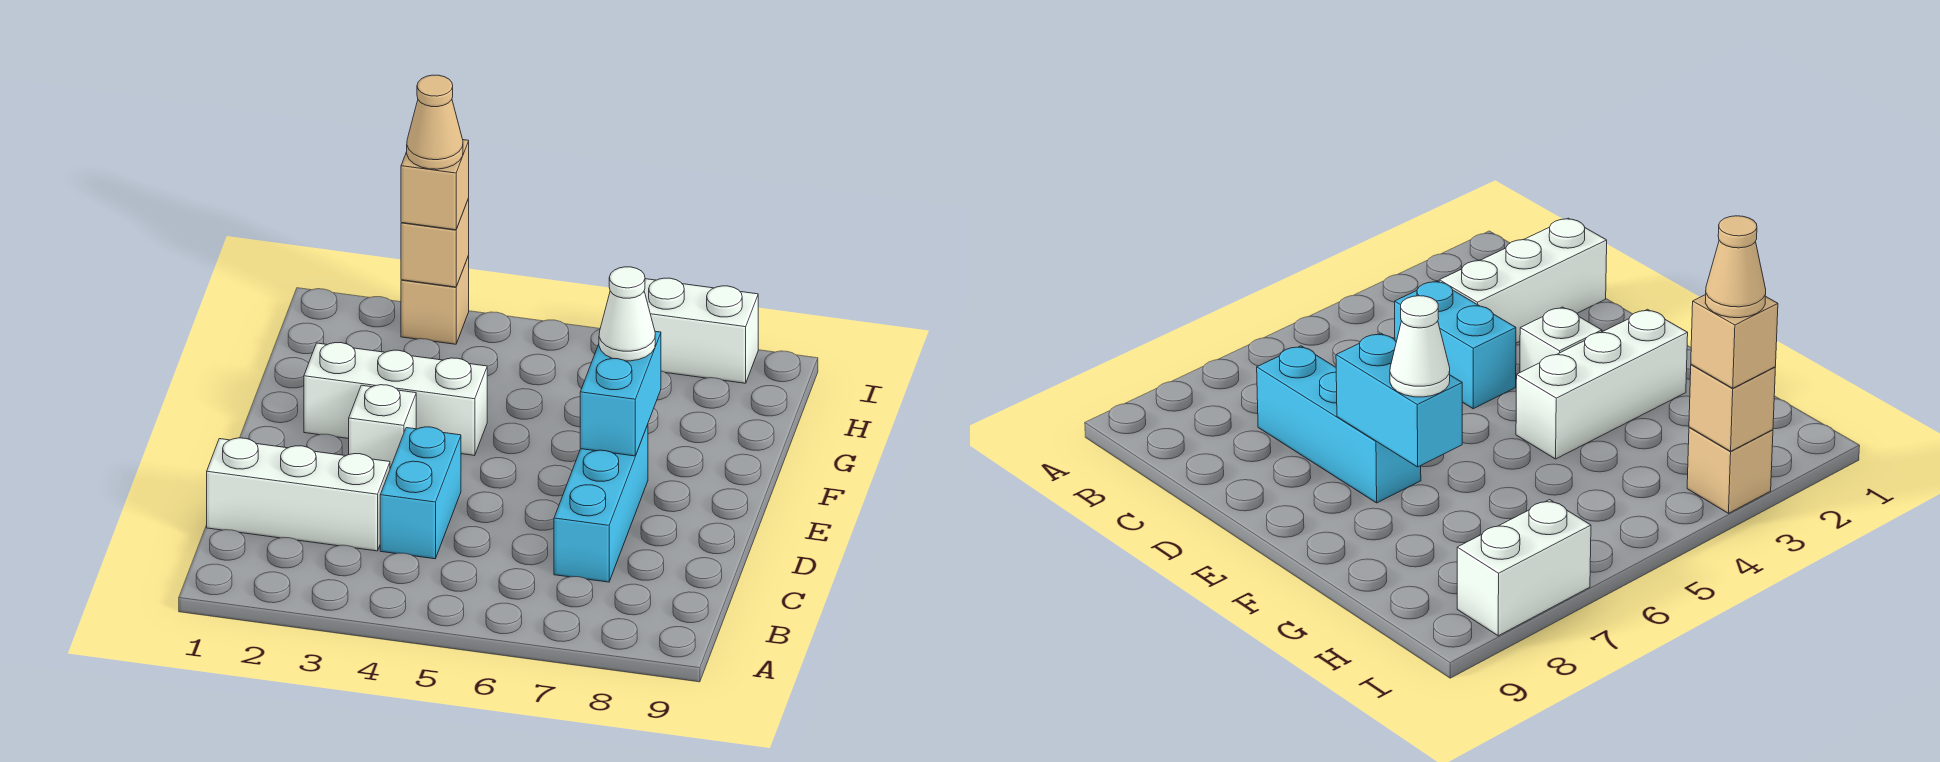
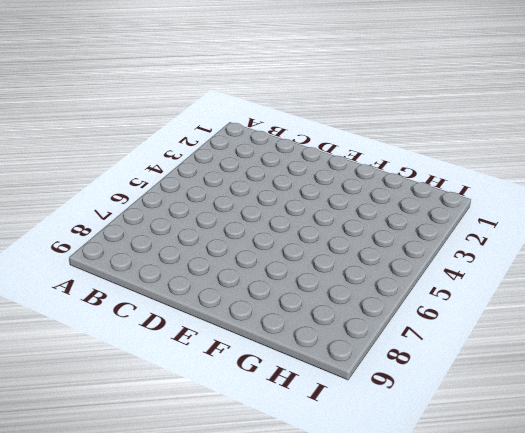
none -> white brick C1:C3 level 1
none -> cyan brick C4:D4 level 1
none -> cyan brick C7:E7 level 1

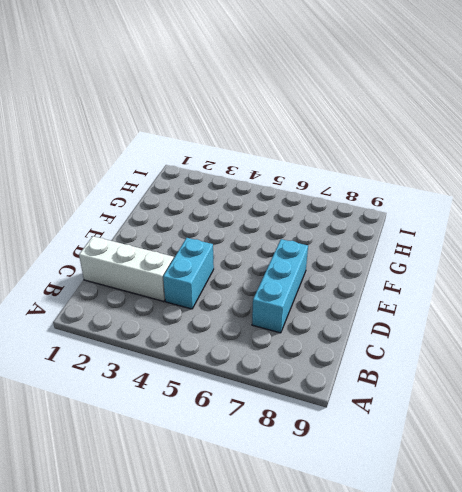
none -> white brick E3 level 1
none -> white brick F2:F4 level 1
none -> tan brick I3 level 1

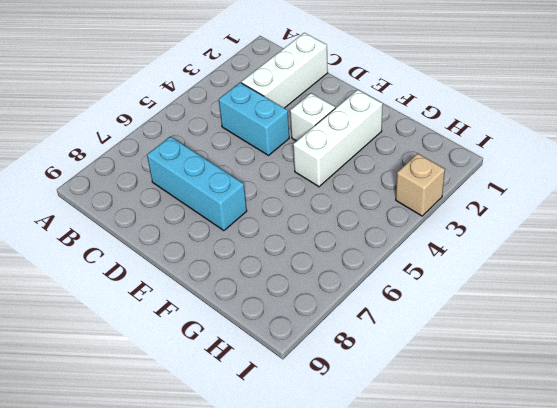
none -> white brick I7:I8 level 1
none -> cyan brick E7:F7 level 2
none -> tan brick I3 level 2

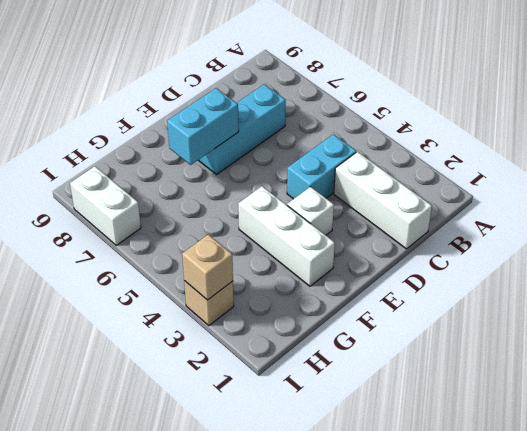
none -> white cone F7 level 3
none -> tan brick I3 level 3
none -> tan cone I3 level 4

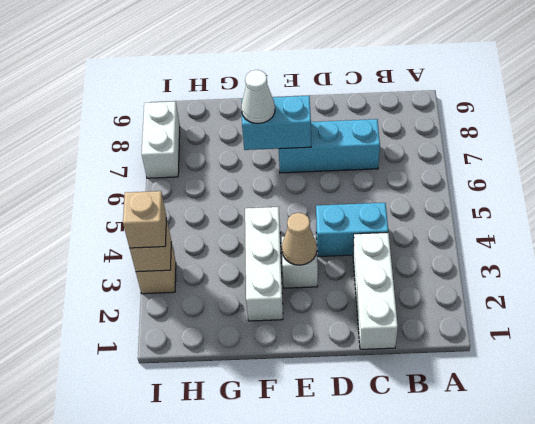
tan cone E3 level 2 -> tan cone I3 level 4

